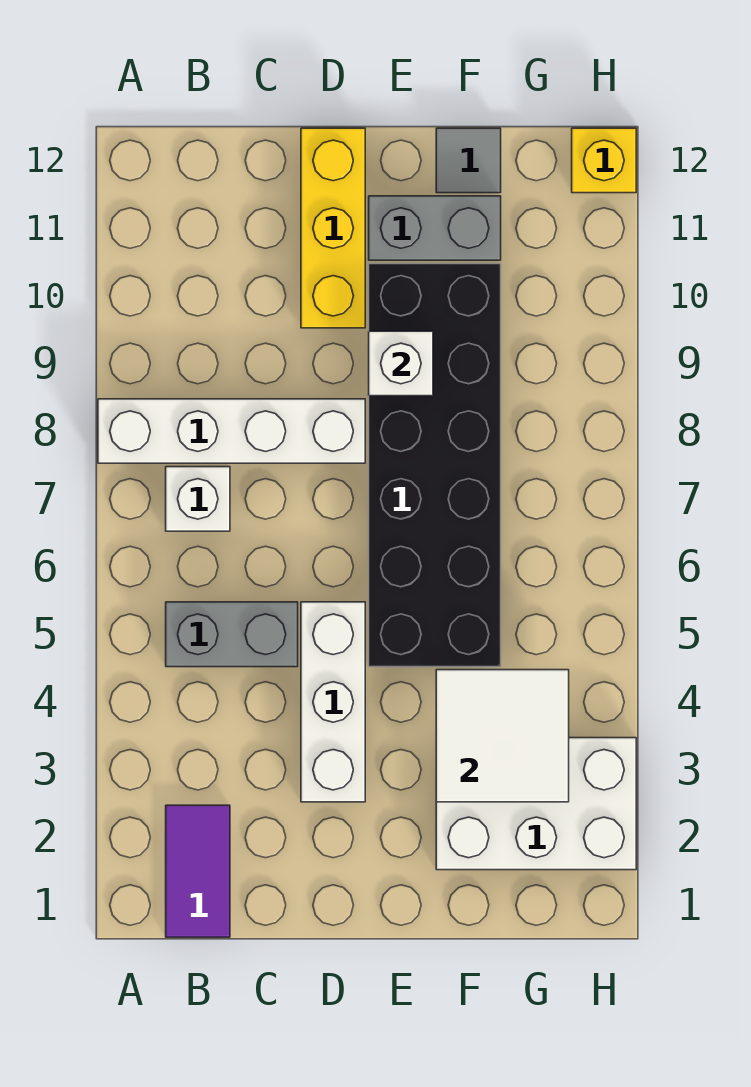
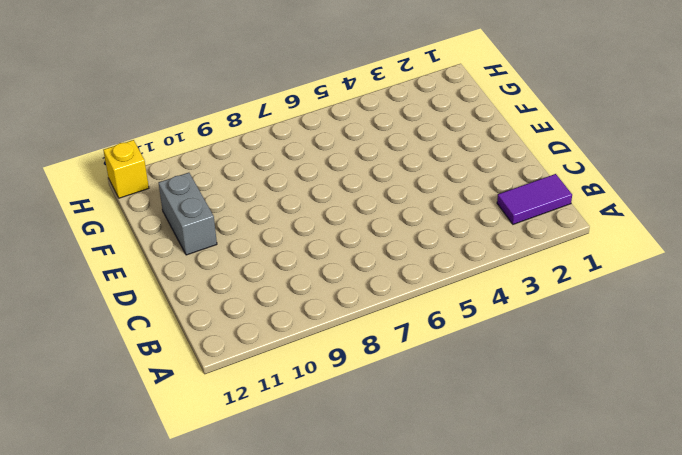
none -> white brick A8:D8 level 1
none -> grey brick B5:C5 level 1
none -> white brick B7 level 1

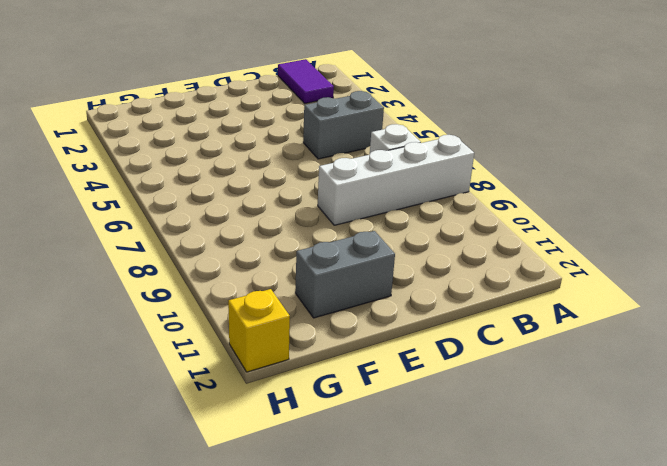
none -> white brick D3:D5 level 1
none -> yellow brick D10:D12 level 1
none -> black brick E5:F10 level 1

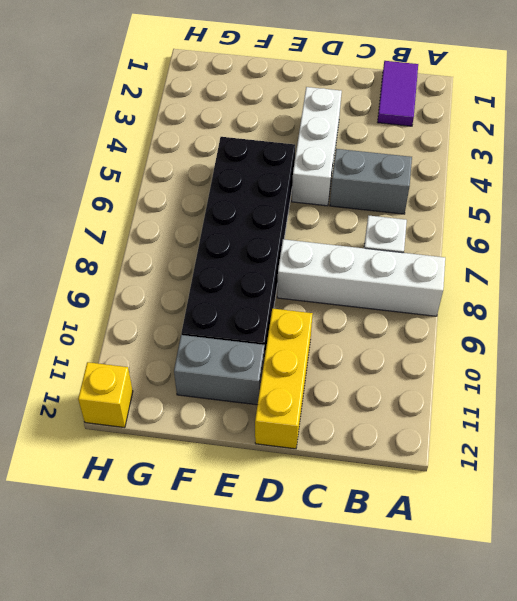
none -> white brick F2:H3 level 1
none -> grey tile F12 level 1
none -> white brick E9 level 2

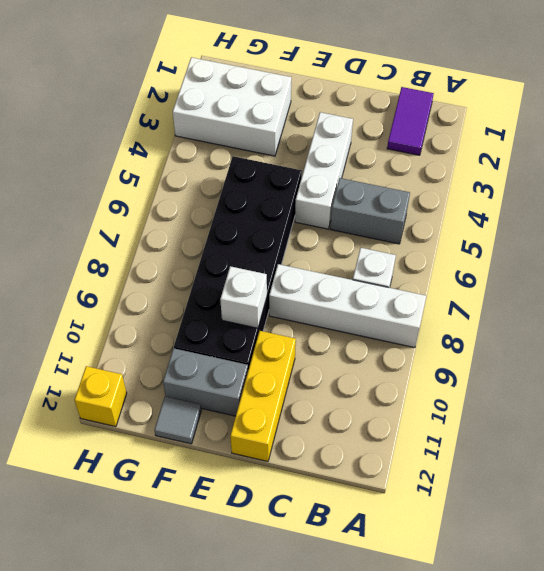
none -> white tile F3:G4 level 2

